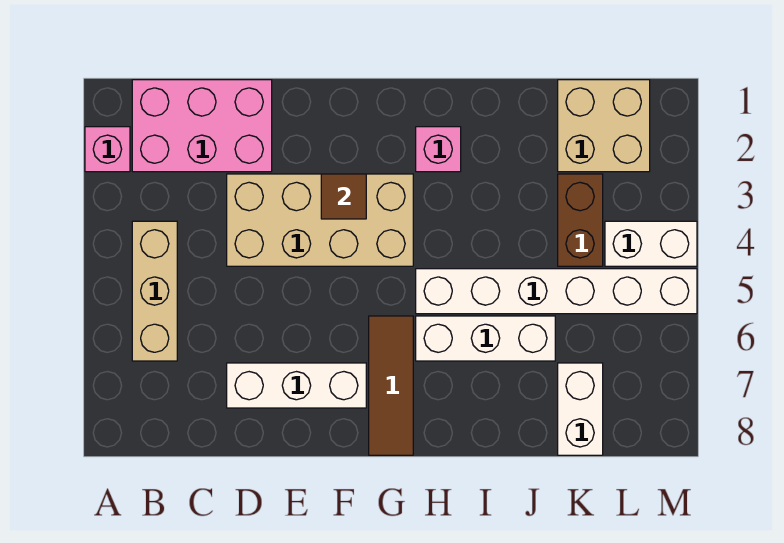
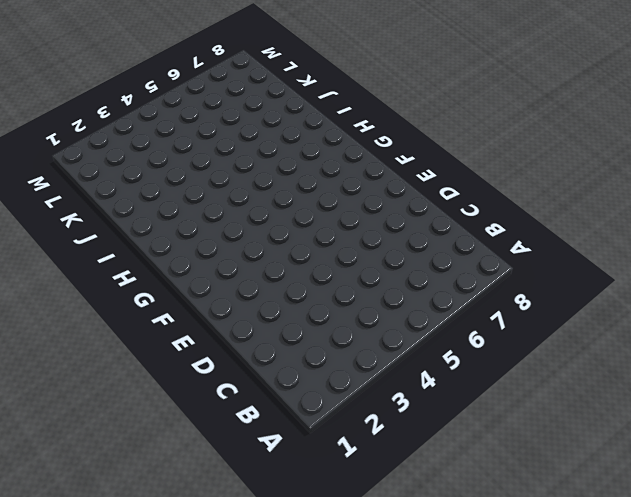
none -> pink brick A2 level 1
none -> pink brick B1:D2 level 1
none -> tan brick B4:B6 level 1

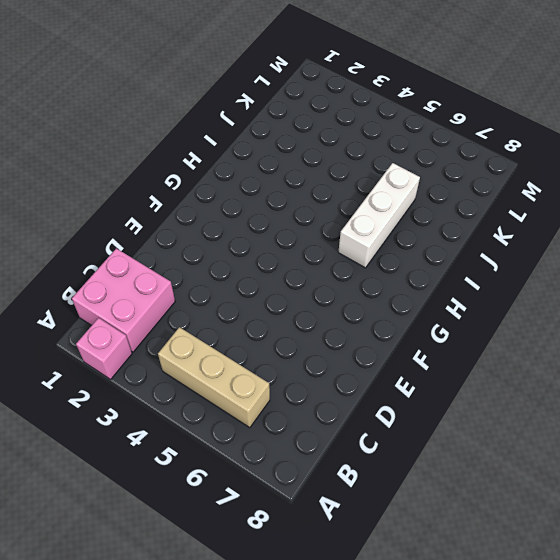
pink brick B1:C2 level 1 -> pink brick B1:D2 level 1
none -> tan brick D3:G4 level 1
none -> white brick D7:F7 level 1
none -> brown tile G6:G8 level 1

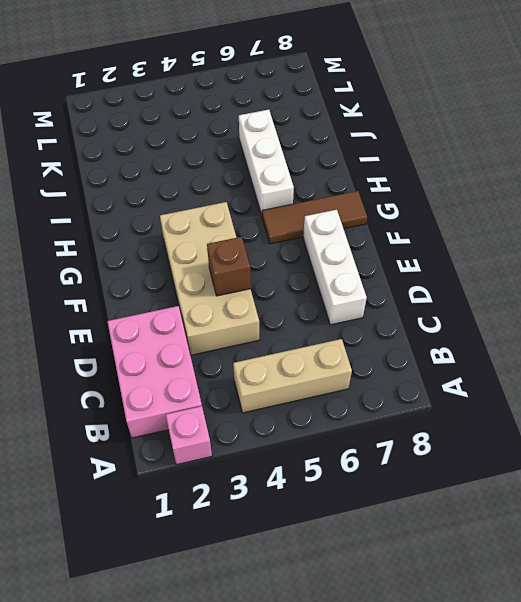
brown brick E4 level 2 -> none
none -> pink brick H2 level 1
none -> white brick H5:M5 level 1
none -> tan brick K1:L2 level 1

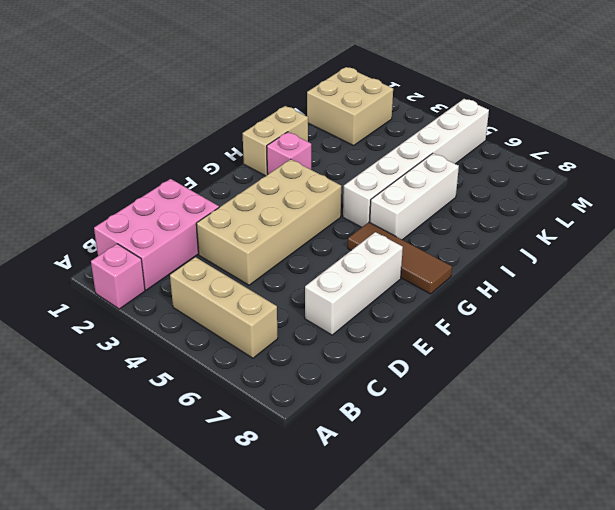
tan brick H1:I1 level 1 -> none
none -> brown brick K3:K4 level 1
none -> white brick K7:K8 level 1
none -> white brick L4:M4 level 1

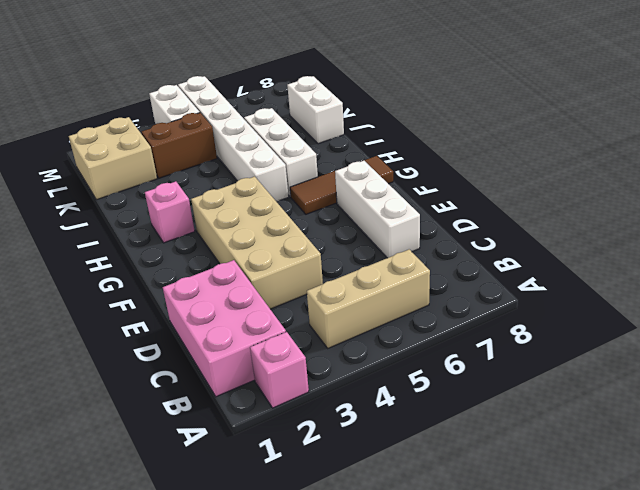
white brick J8:K8 level 1 -> white brick K7:K8 level 1
none -> brown tile F3 level 2

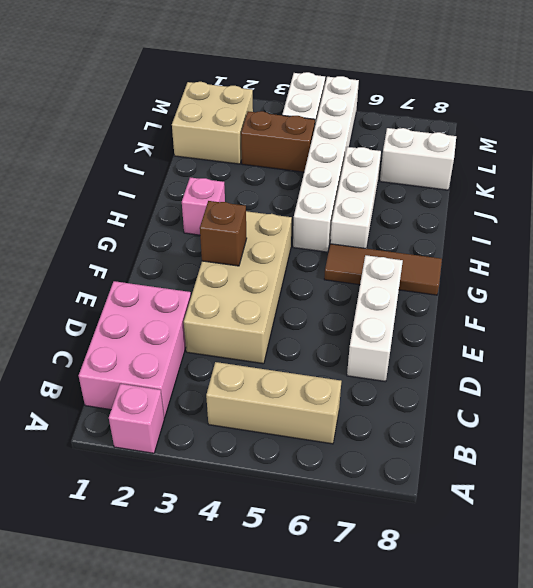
brown brick F3 level 2 -> brown tile F3 level 2

